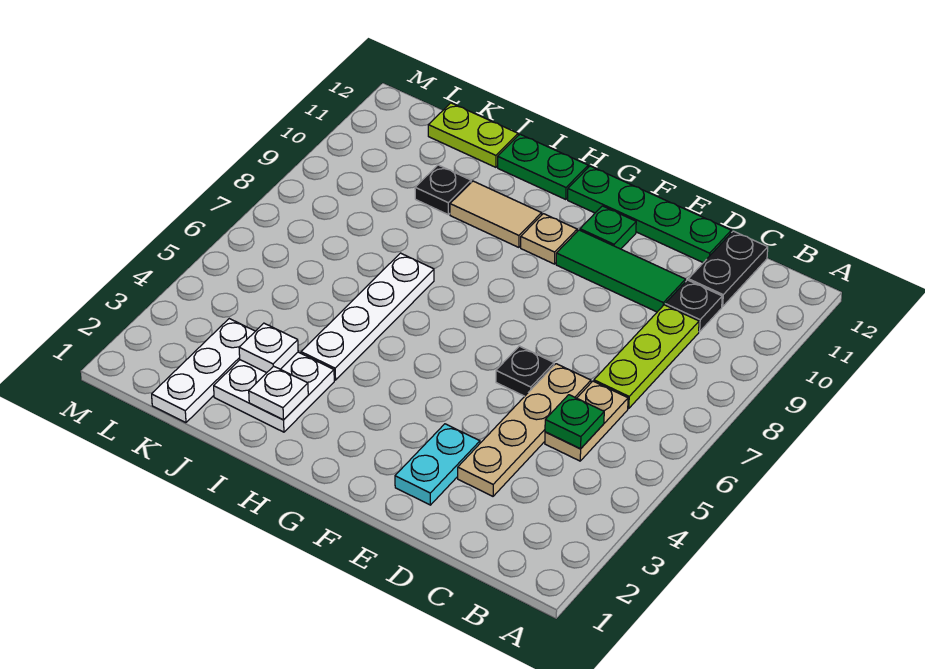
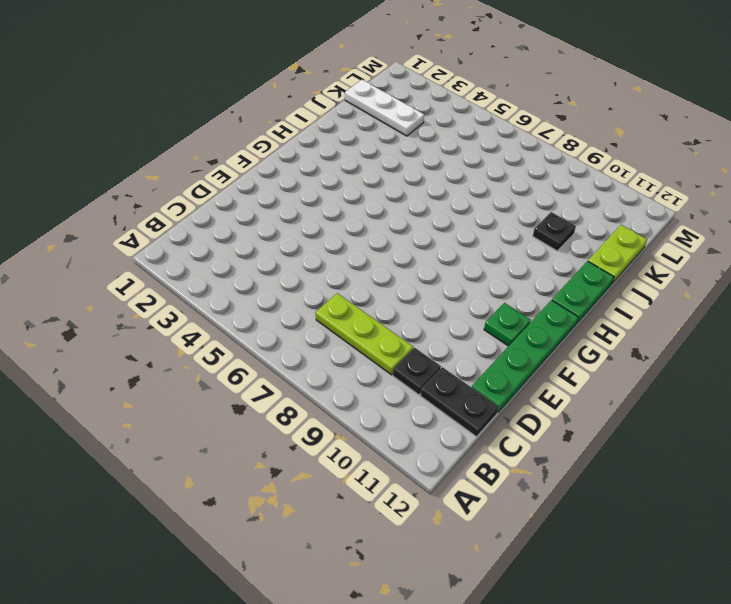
none -> tan plate C5:C6 level 1
none -> tan plate D3:D6 level 1
none -> green tile D10:F10 level 1

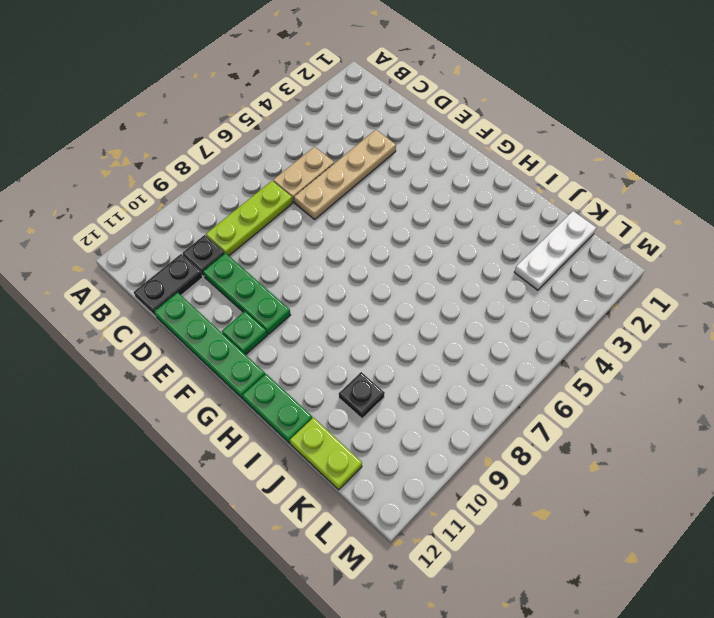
green plate D10:F10 level 1 -> green tile D10:F10 level 1
none -> cyan plate E2:E3 level 1
none -> black plate E6 level 1
none -> tan plate G10 level 1

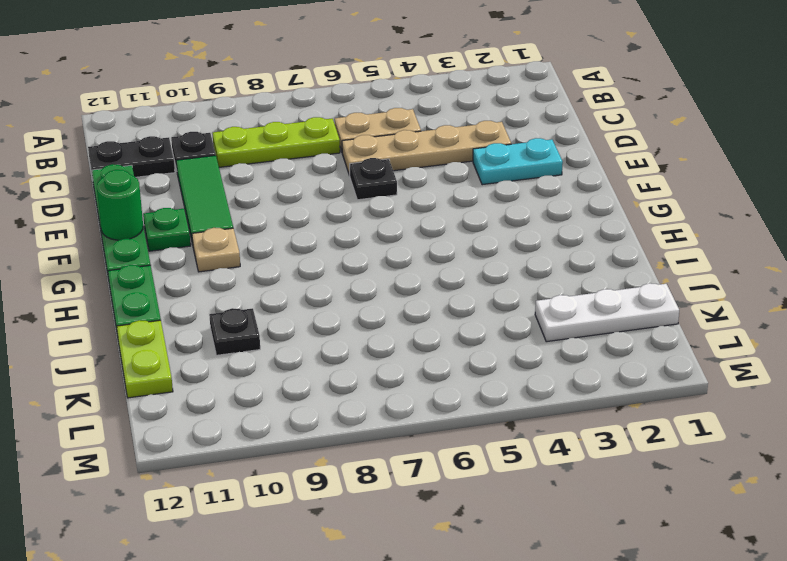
green round brick F12 level 2 -> none
none -> tan tile H10:I10 level 1
none -> white plate I2:J3 level 1
none -> white plate I4:I7 level 1

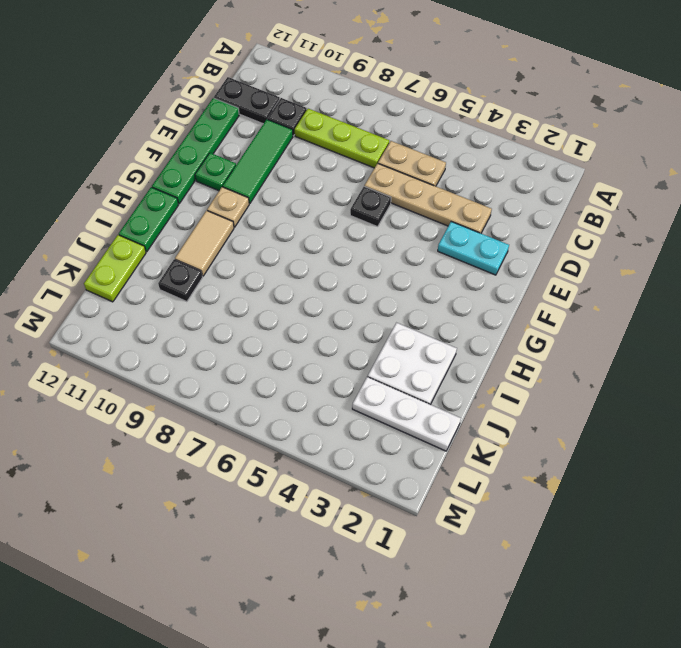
none -> white plate I4:I7 level 1
none -> green plate C5 level 2
none -> white plate I2 level 2

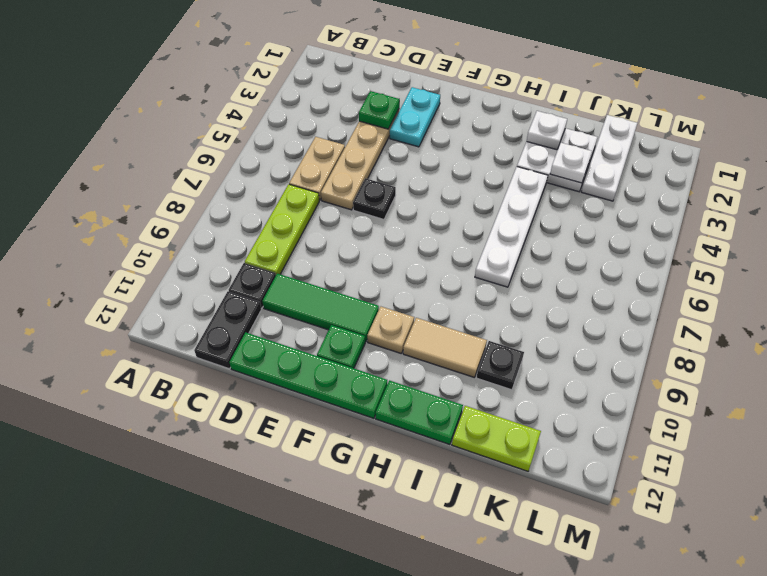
green plate D3 level 2 -> green plate C5 level 2

